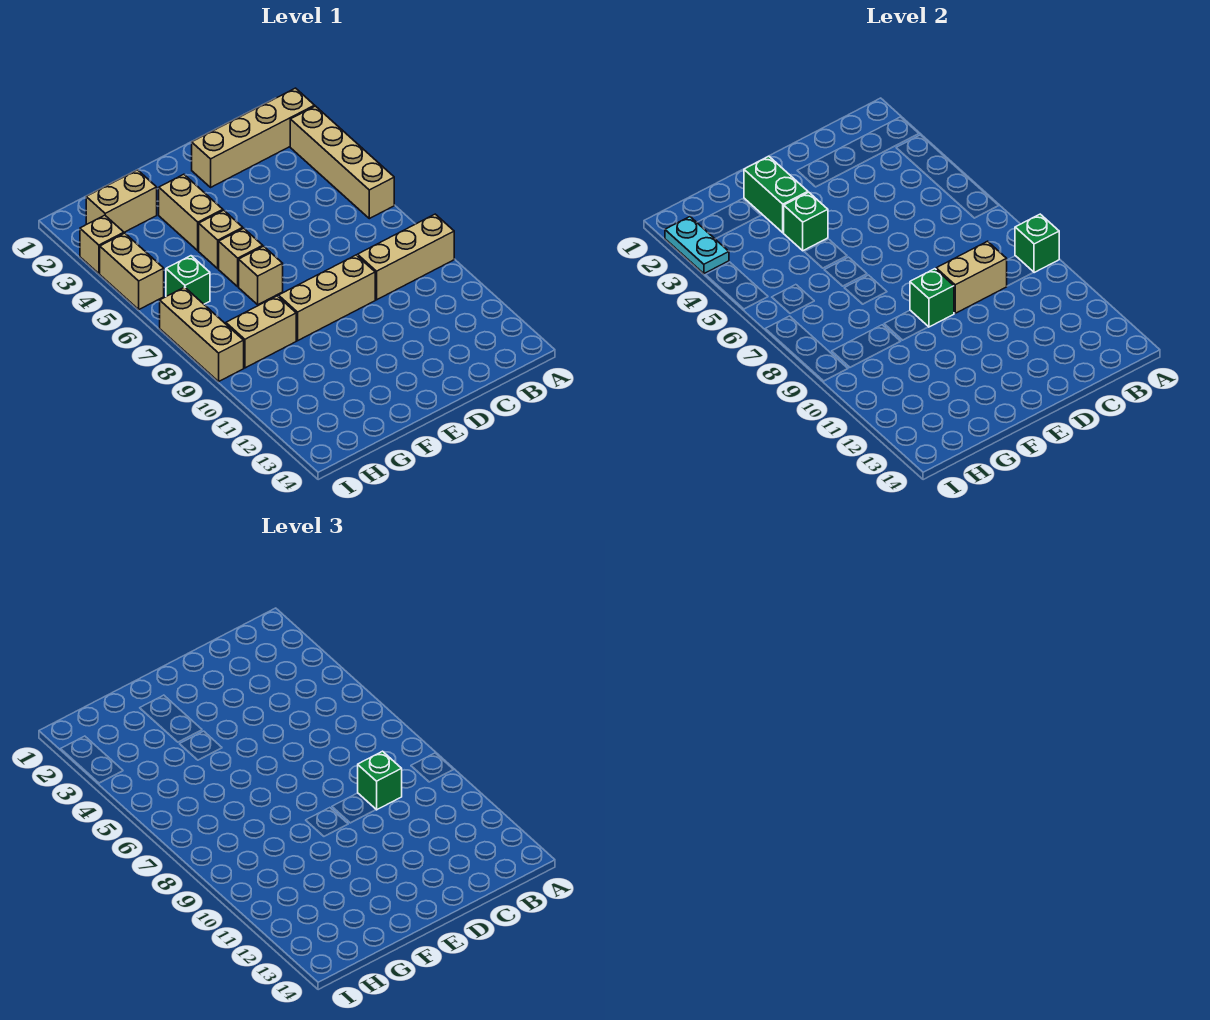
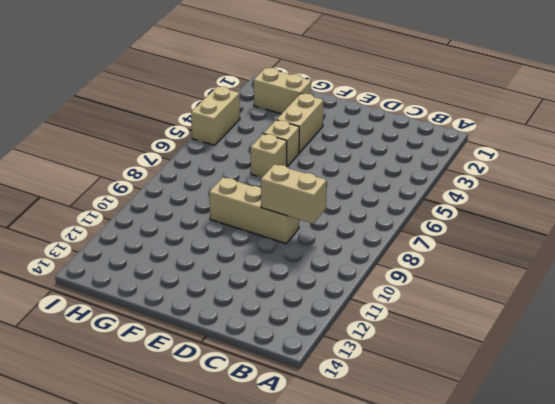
none -> tan brick A2:D2 level 1
none -> tan brick A3:A6 level 1
none -> tan brick A9:C9 level 1

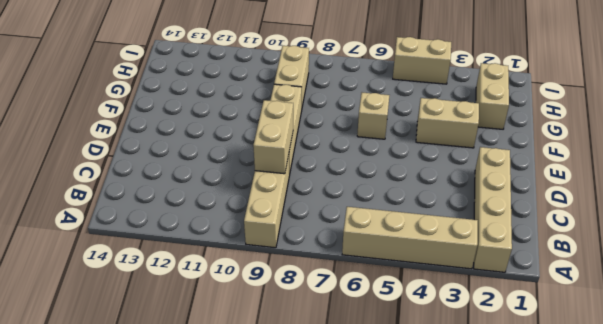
none -> tan brick F5 level 1
none -> tan brick F7 level 1
none -> green brick H6 level 1

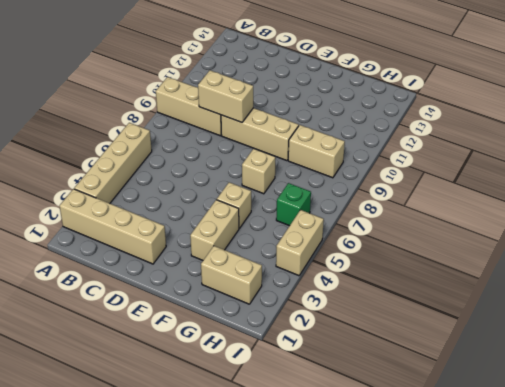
none -> tan brick F6 level 1
none -> tan brick I3 level 1
none -> tan brick I7:I9 level 1

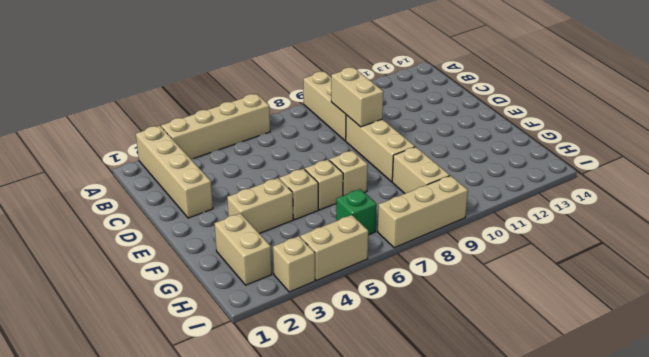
none -> green brick A9 level 2
none -> green brick E9 level 2
none -> green brick F2:F3 level 2

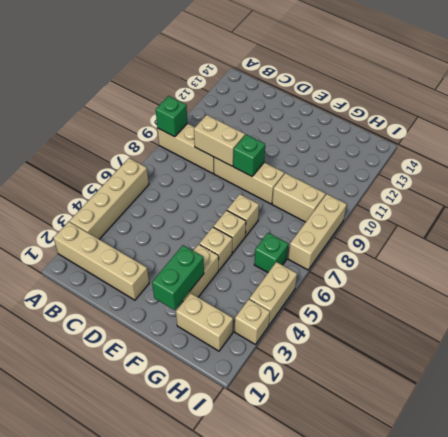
none -> green brick F4 level 2
none -> cyan plate I2:I3 level 2
none -> green brick C9 level 3

